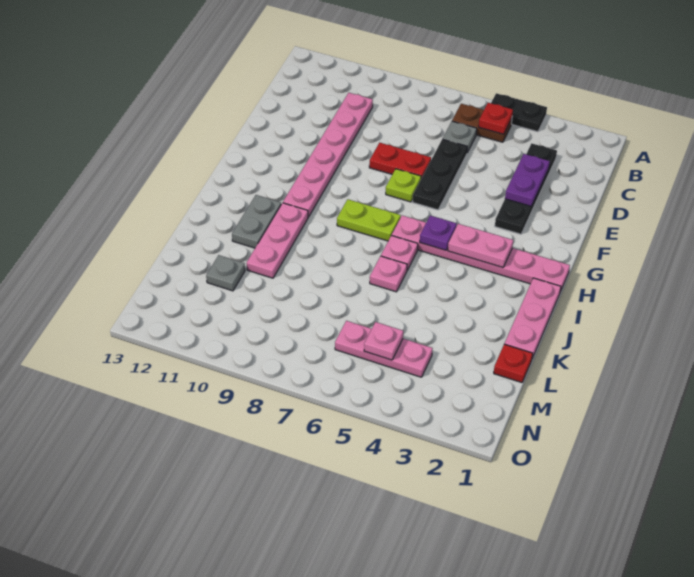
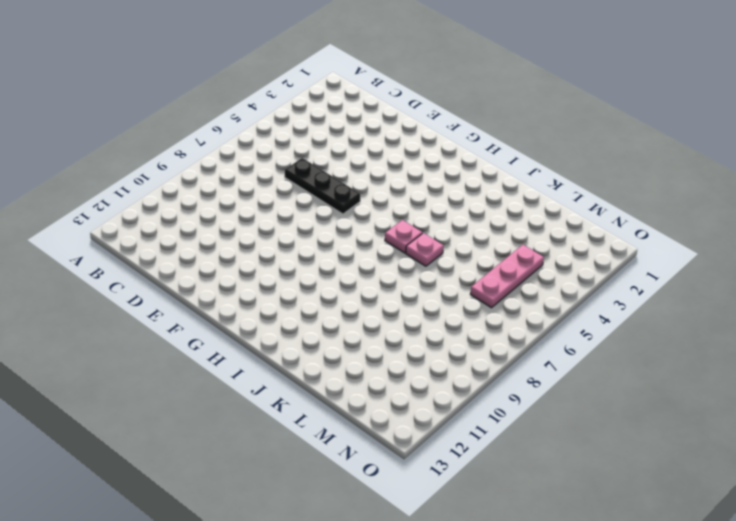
none -> black plate A4:A5 level 1
none -> brown plate B5:B6 level 1
none -> black plate C3:F3 level 1

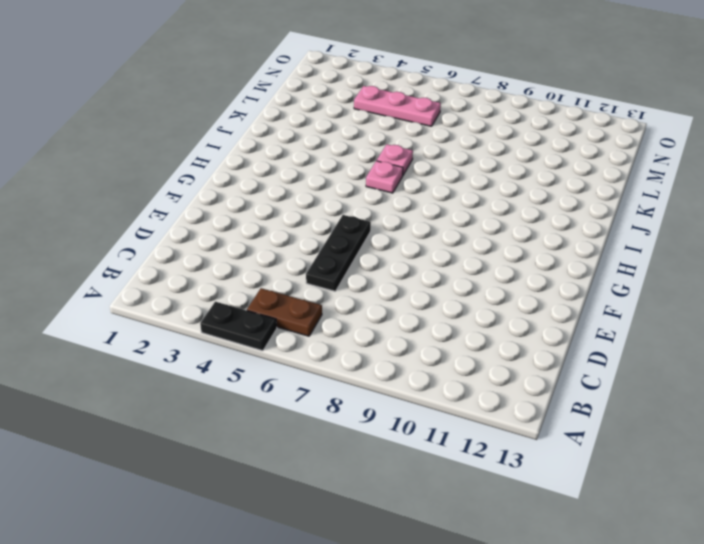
none -> black plate C3:F3 level 1
none -> grey plate C6 level 1
none -> pink plate C10:H10 level 1

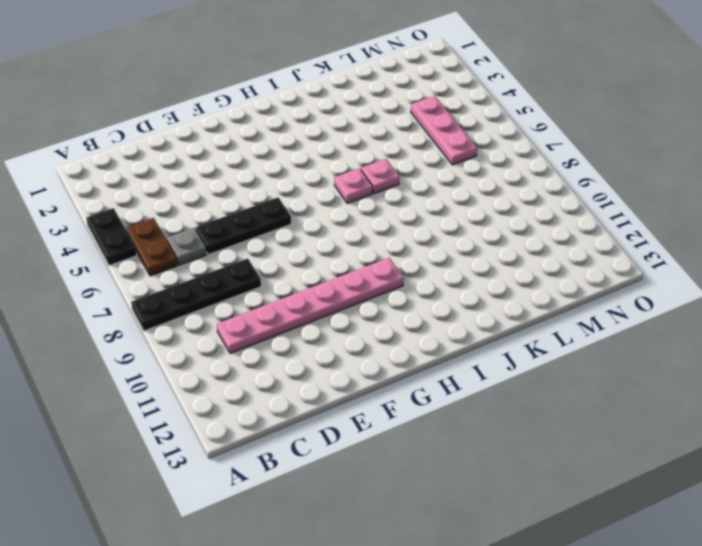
black plate A8:D8 level 1 -> black plate C3:F3 level 1
none -> red plate E7:E8 level 1
none -> lime plate F7 level 1
none -> pink plate H1:H6 level 1

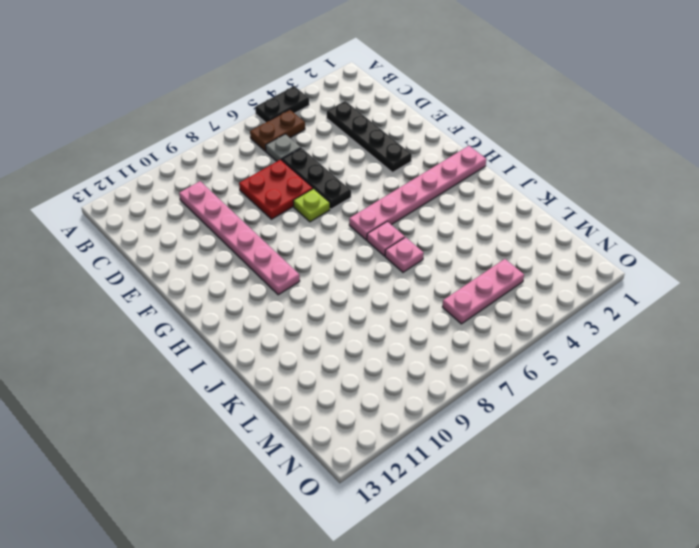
red plate D7:E8 level 1 -> red plate E7:E8 level 1
none -> lime plate H7:H8 level 1
none -> pink plate I1:K1 level 1
none -> pink plate I10:K10 level 1

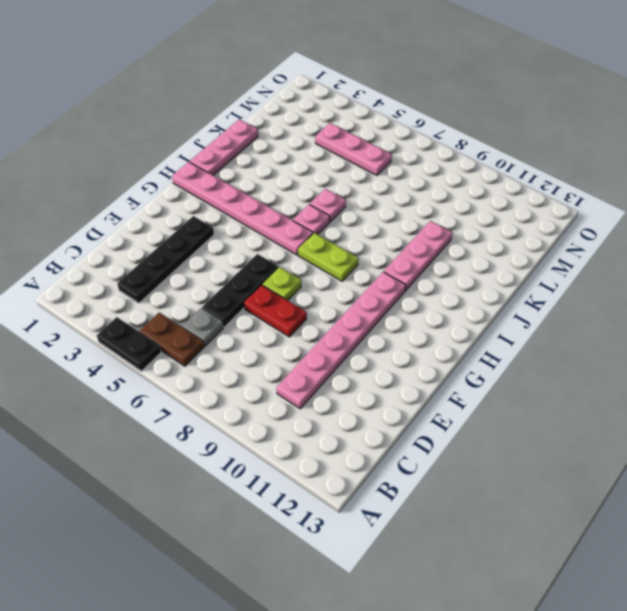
none -> grey plate I11:J11 level 1
none -> red plate L1 level 1
none -> grey plate L11 level 1

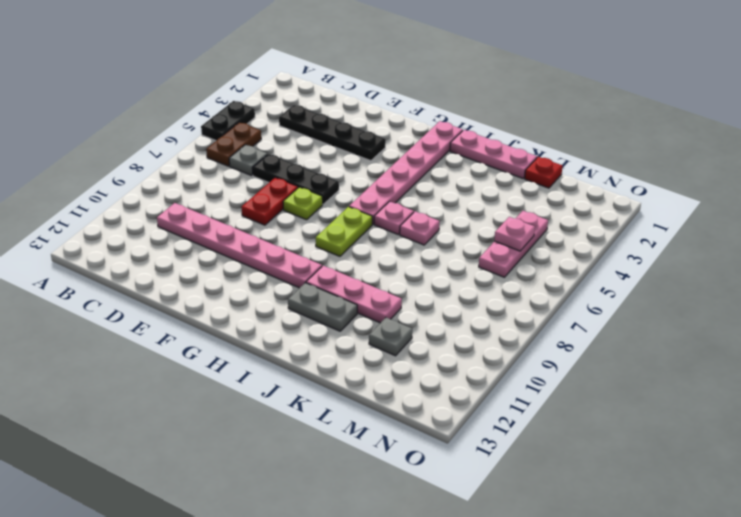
none -> red plate B5 level 2
none -> purple plate D3:E3 level 2
none -> pink plate H3:H4 level 2

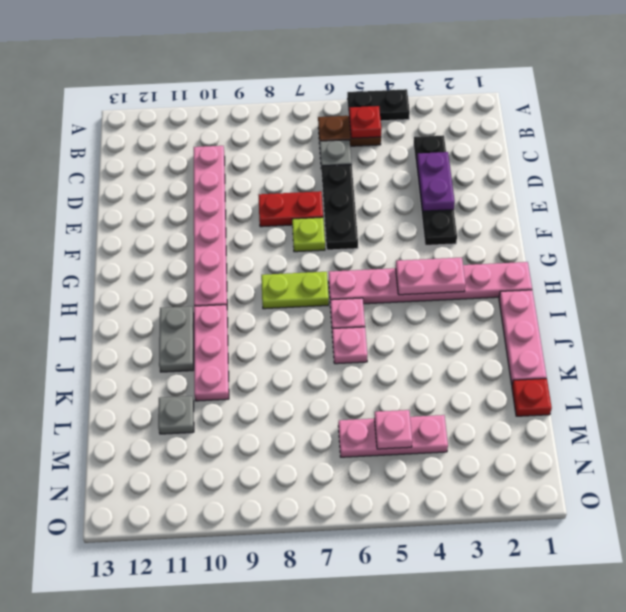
none -> purple plate H5 level 2

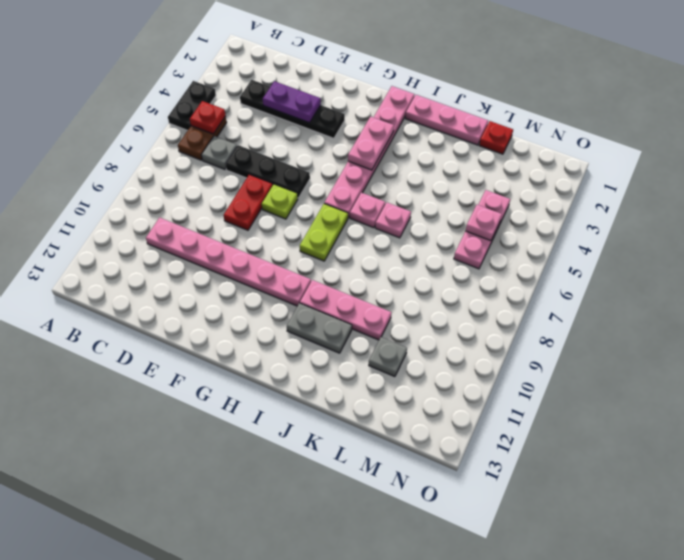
none -> purple plate H5 level 2

